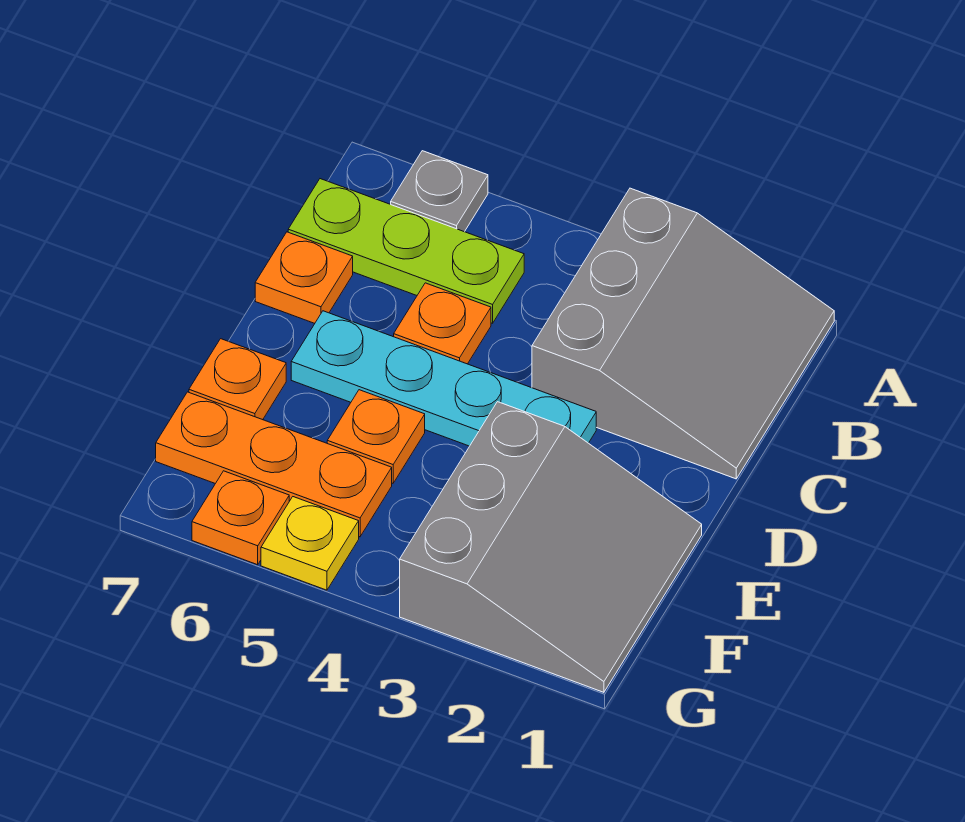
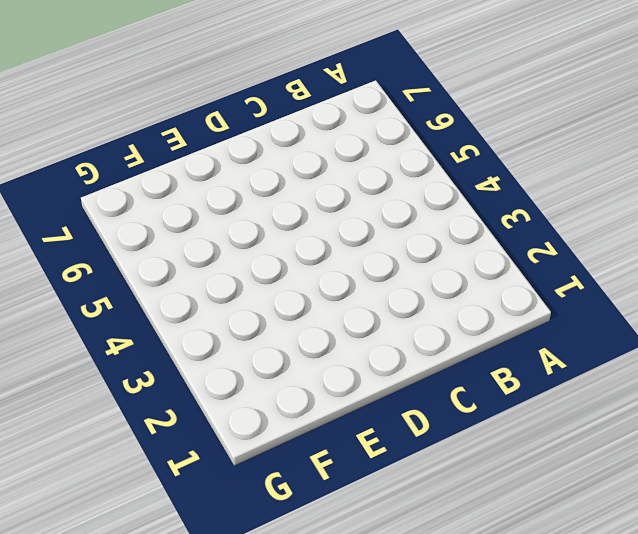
none -> grey slope A1:C3 level 1 top 3
none -> grey plate A6 level 1
none -> lime plate B5:B7 level 1

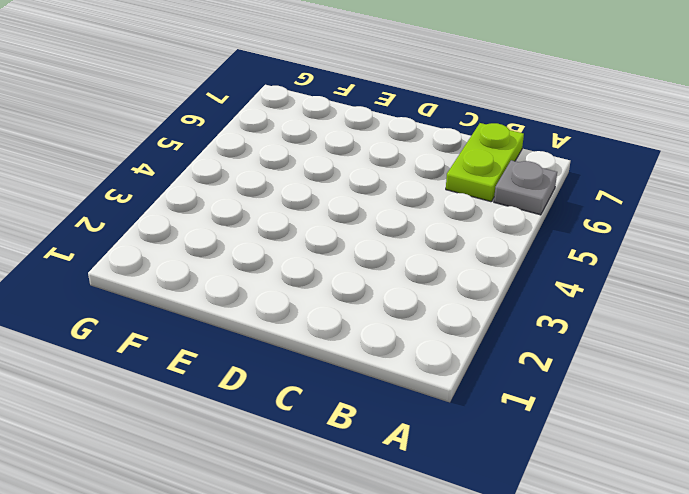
lime plate B6:B7 level 1 -> lime plate B5:B7 level 1
none -> grey slope A1:C3 level 1 top 3
none -> orange plate C5 level 1
none -> orange plate C7 level 1

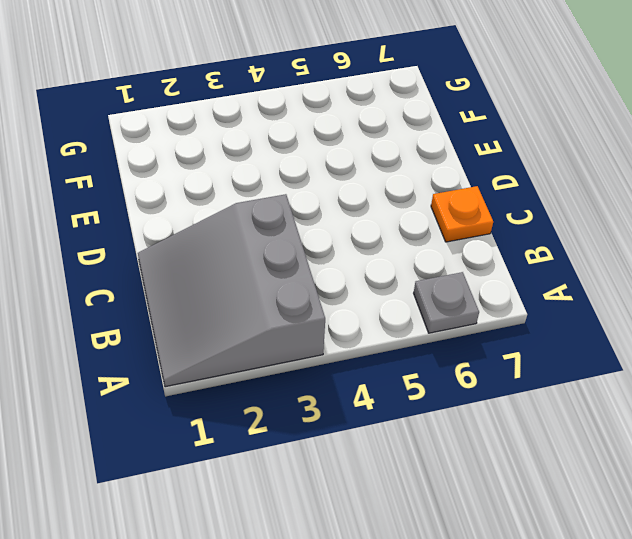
none -> lime plate B5:B7 level 1
none -> orange plate C5 level 1
none -> cyan plate D3:D6 level 1

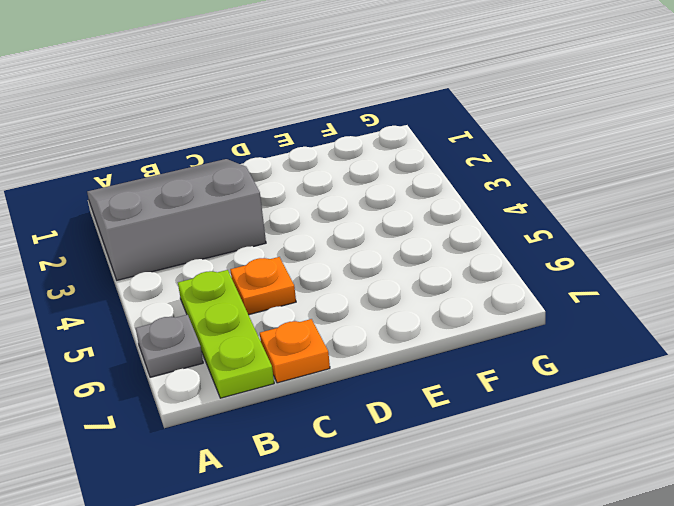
none -> cyan plate D3:D6 level 1
none -> grey slope E1:G3 level 1 top 3
none -> orange plate E5 level 1

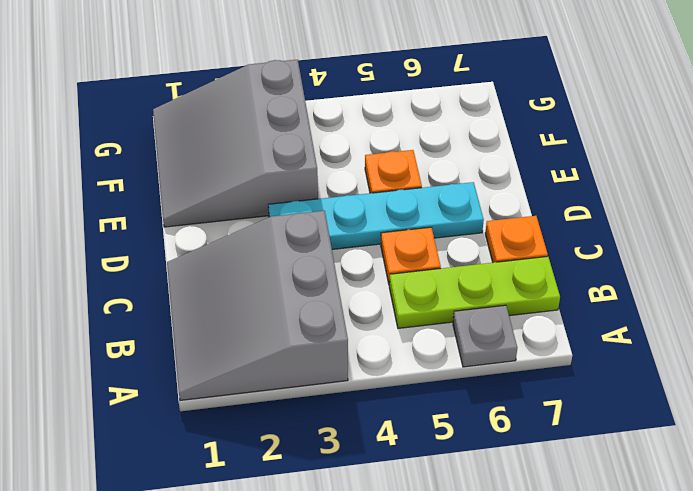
none -> orange plate E7 level 1
none -> orange plate F5:F7 level 1
none -> yellow plate G5 level 1

